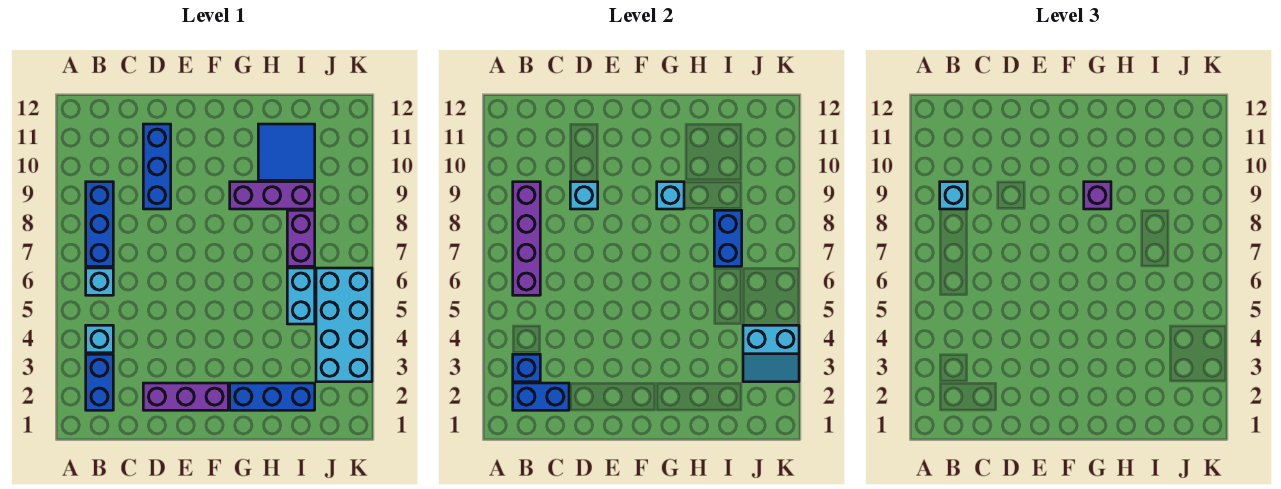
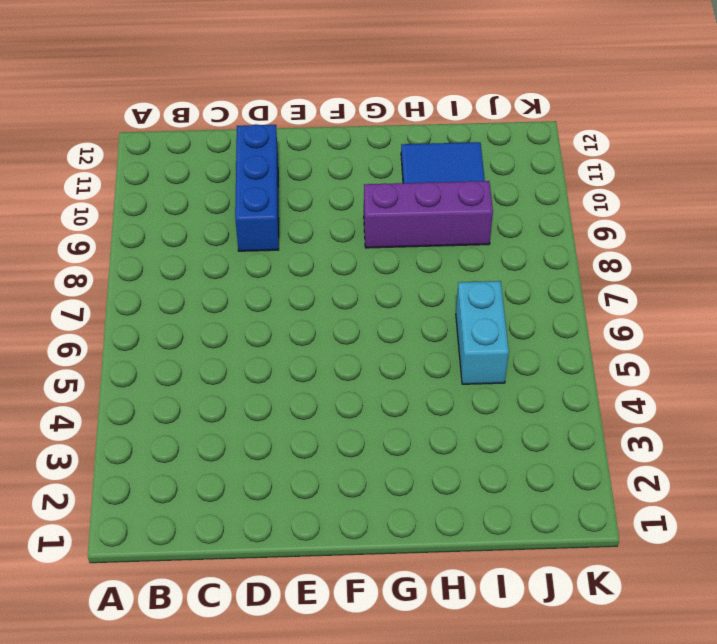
none -> blue brick B2:B3 level 1
none -> cyan brick B4 level 1
none -> cyan brick B6 level 1

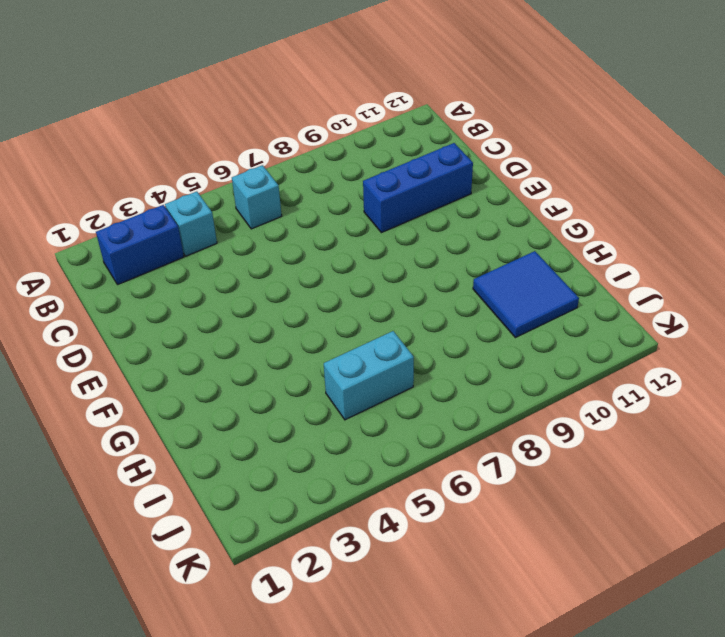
none -> blue brick B7:B9 level 1
none -> purple brick D2:F2 level 1
none -> blue brick G2:I2 level 1

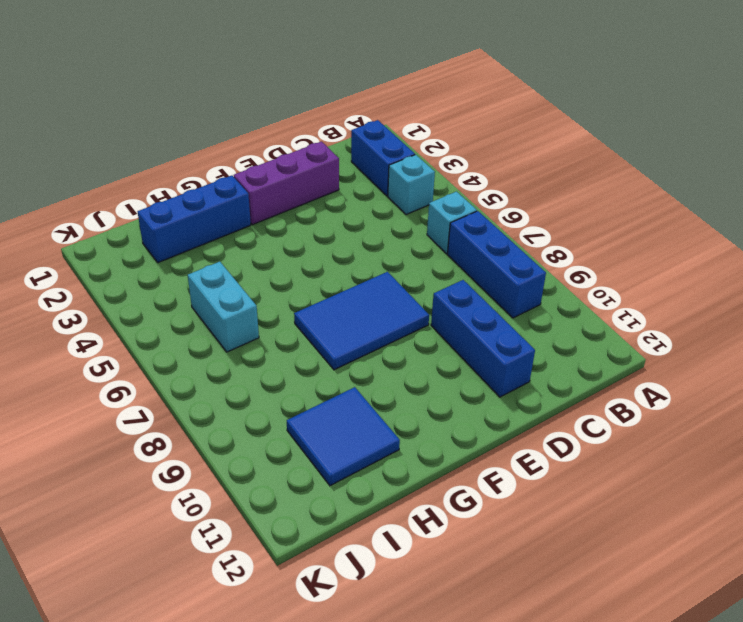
blue tile E7:G8 level 1 -> none
none -> purple brick G9:I9 level 1
none -> purple brick I7:I8 level 1
none -> cyan brick J3:K6 level 1

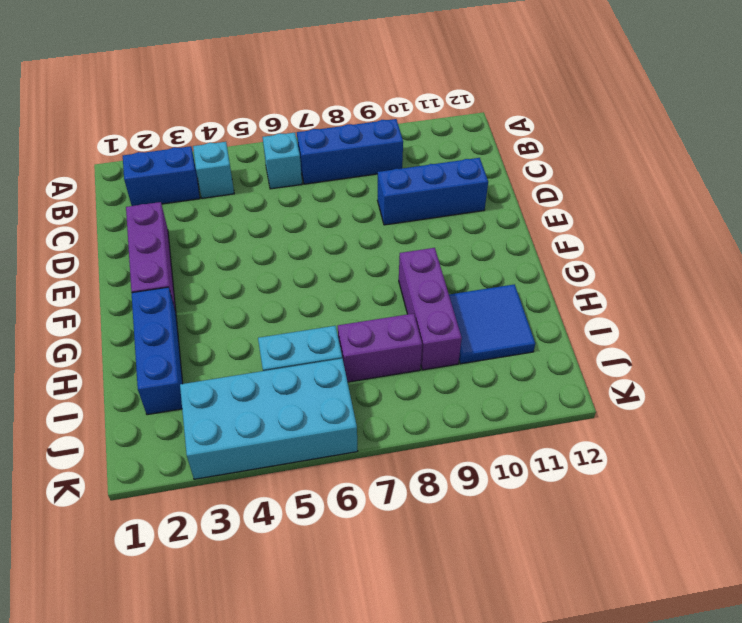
none -> blue brick B2:C2 level 2
none -> blue brick B3 level 2
none -> purple brick B6:B9 level 2

